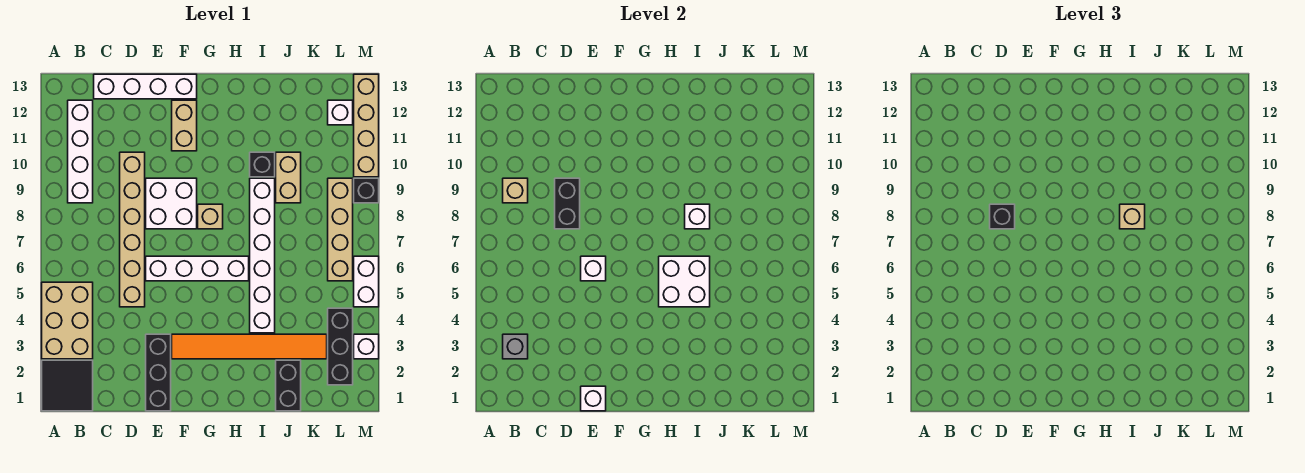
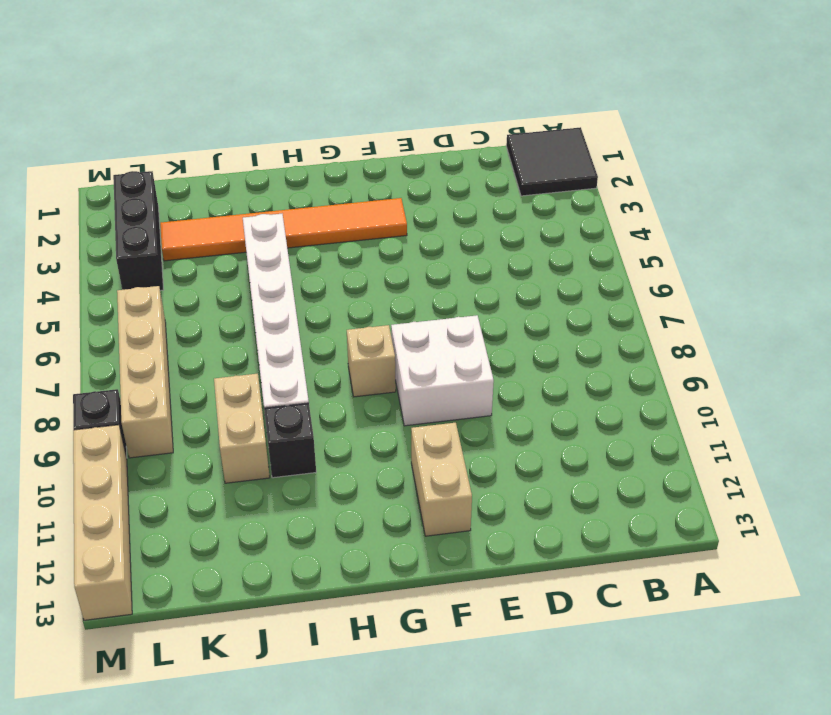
none -> tan brick A3:B5 level 1
none -> white brick B9:B12 level 1
none -> white brick C13:F13 level 1
none -> tan brick D5:D10 level 1

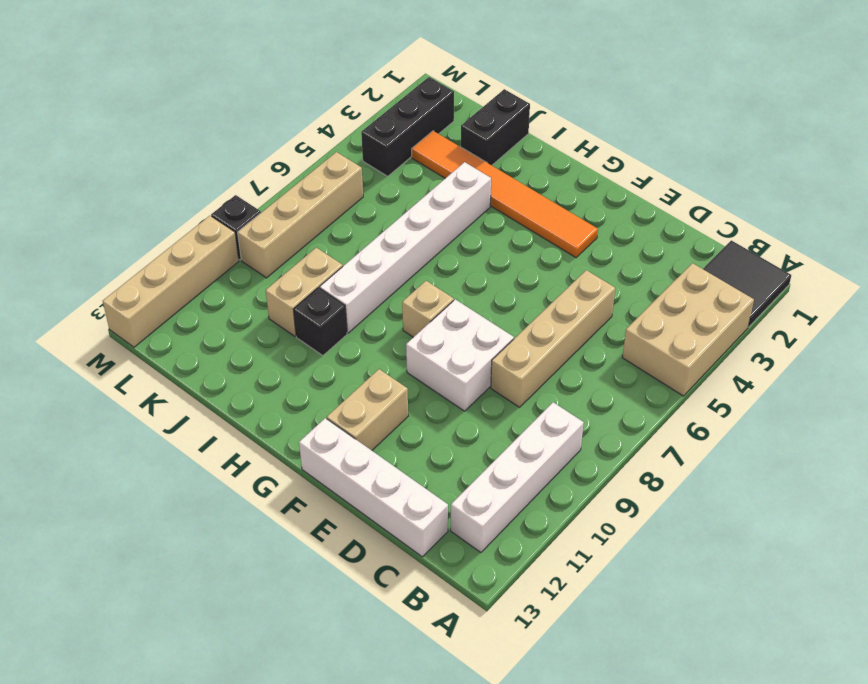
tan brick D5:D8 level 1 -> tan brick D5:D10 level 1
none -> black brick E1:E3 level 1
none -> white brick E6:H6 level 1
none -> white brick L12 level 1
none -> white brick M3 level 1

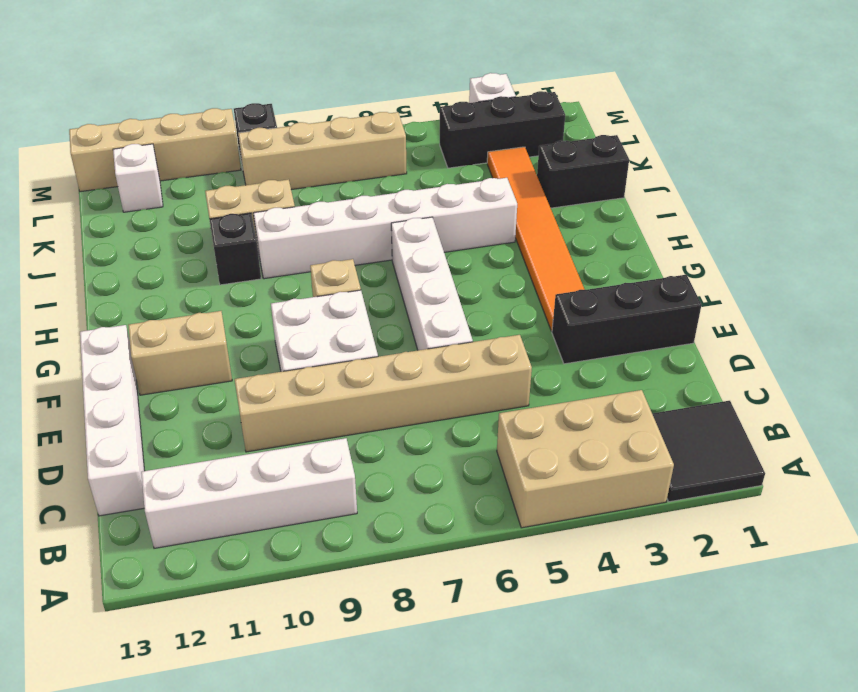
none -> white brick M5:M6 level 1
none -> grey brick B3 level 2
none -> tan brick B9 level 2
none -> black brick D8:D9 level 2

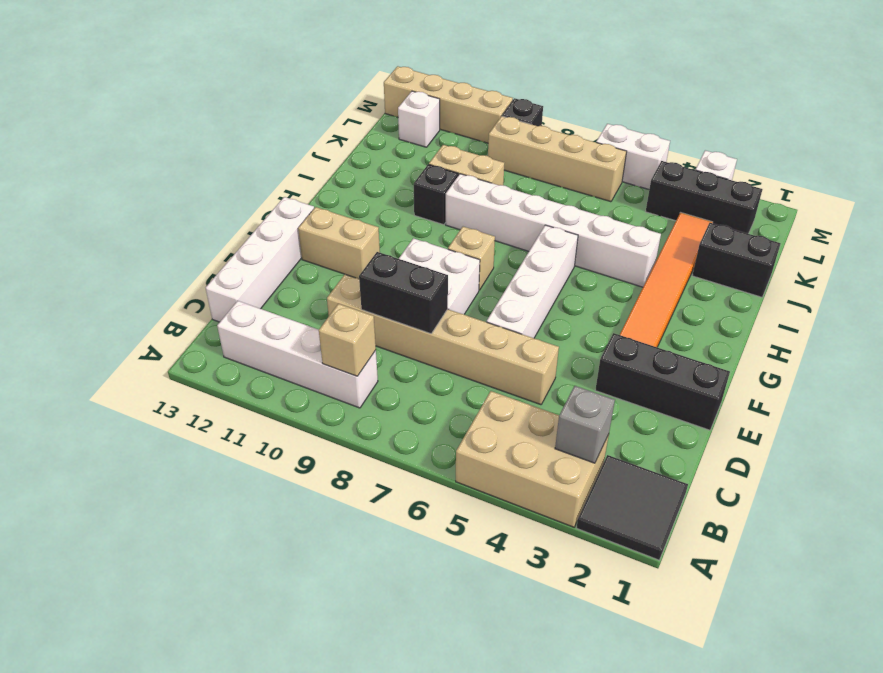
none -> white brick E1 level 2
none -> white brick E6 level 2
none -> white brick H5:I6 level 2
none -> white brick I8 level 2

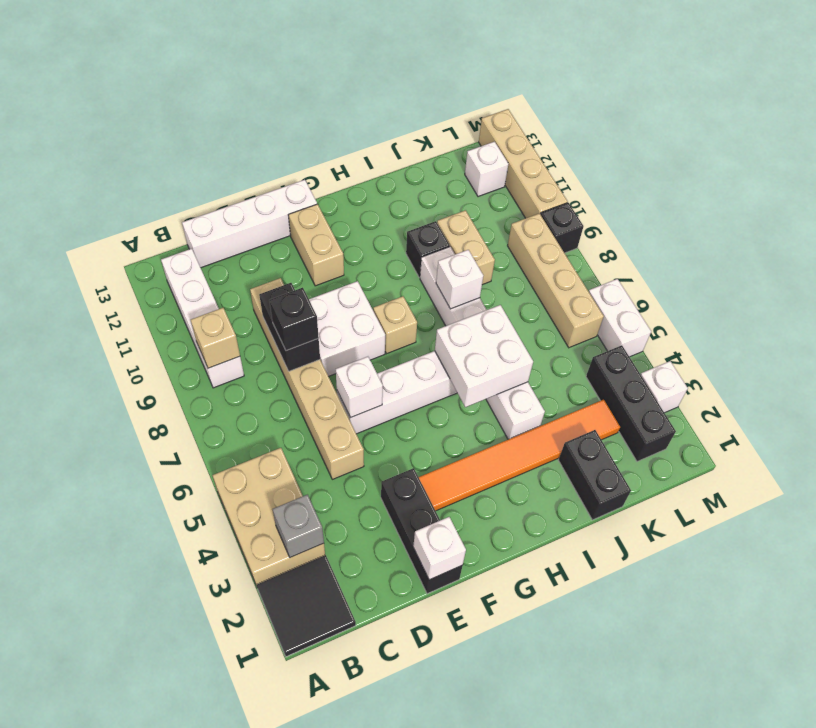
none -> tan brick I8 level 3

